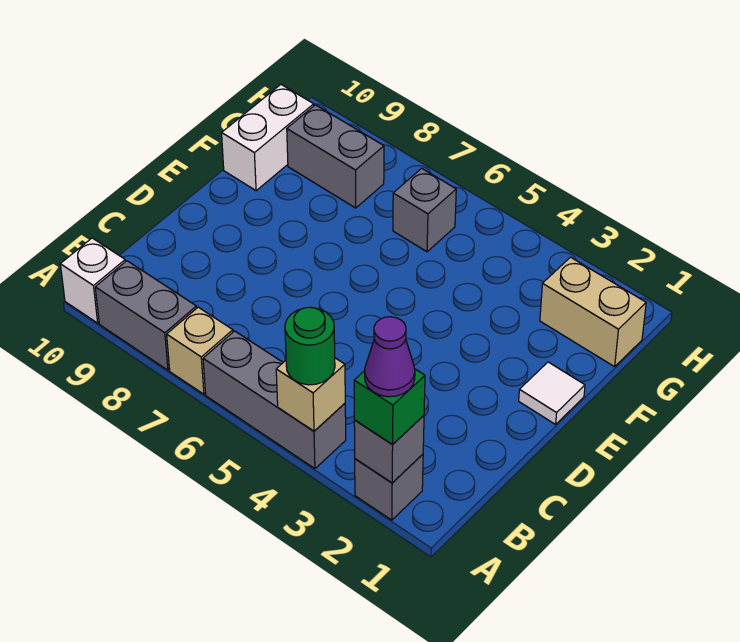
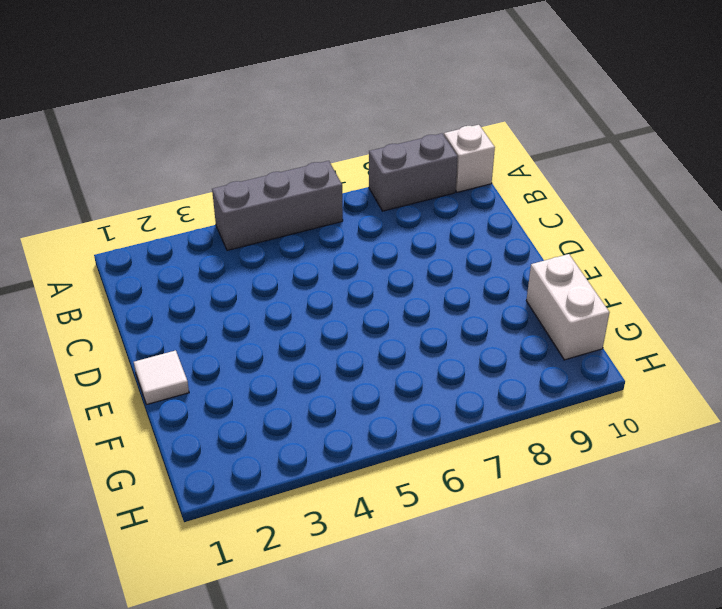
none -> grey brick A2 level 1
none -> tan brick A7 level 1
none -> tan brick G1:G2 level 1

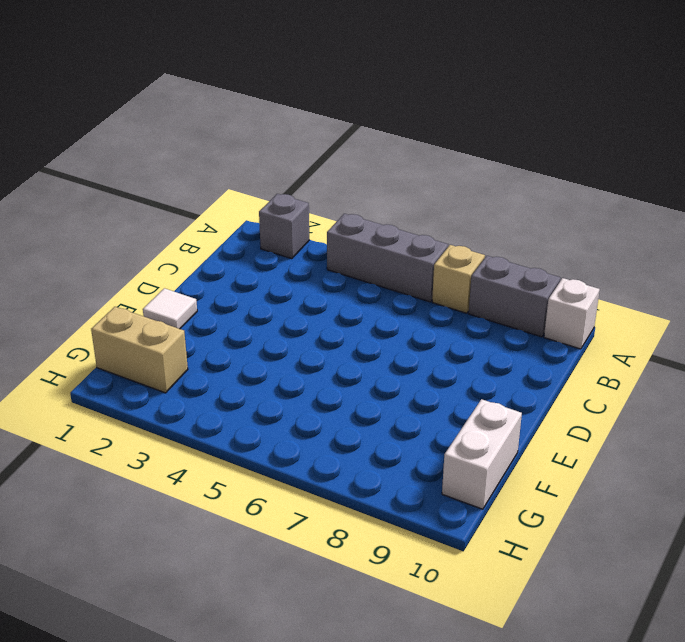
none -> grey brick G6 level 1
none -> grey brick G8:G9 level 1
none -> grey brick A2 level 2

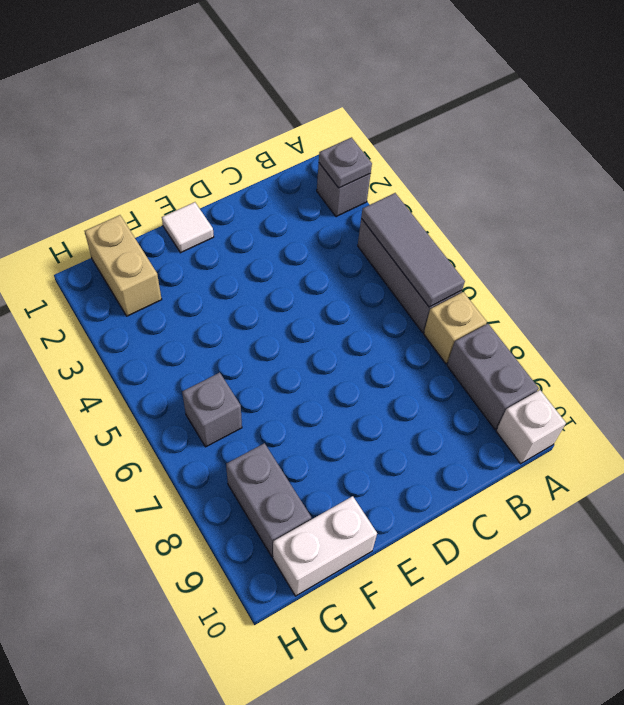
grey plate A2 level 2 -> grey brick A2 level 2
grey tile A4:A6 level 2 -> tan brick A4 level 2
none -> green brick A2 level 3
none -> green round brick A4 level 3
none -> purple cone A2 level 4

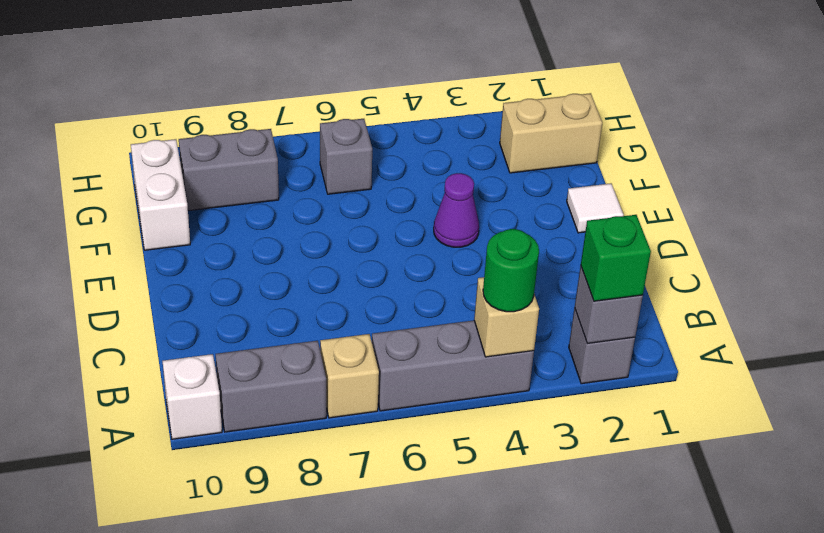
purple cone E4 level 1 -> purple cone A2 level 4

